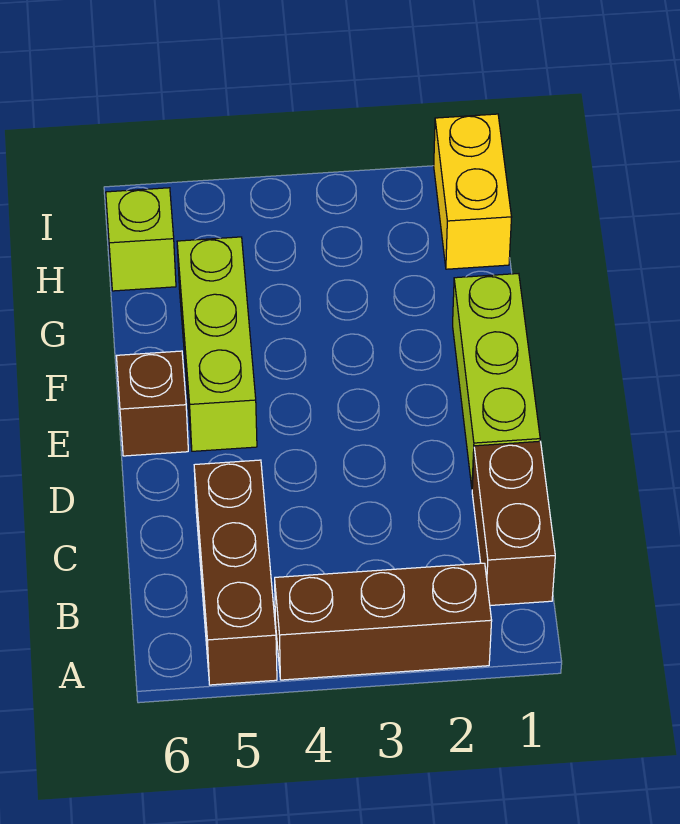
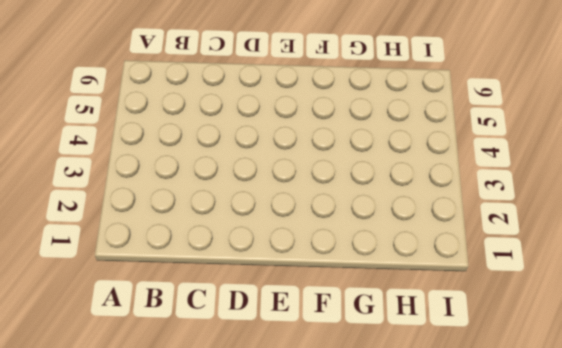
none -> brown brick A2:A4 level 1
none -> brown brick A5:C5 level 1

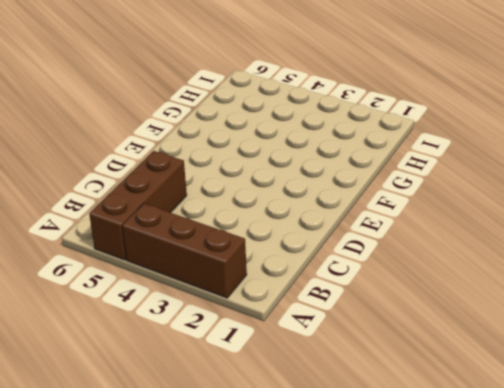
none -> brown brick B1:C1 level 1
none -> lime brick D1:F1 level 1

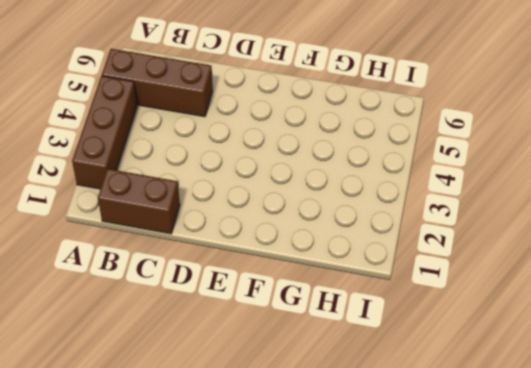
none -> lime brick D1:F1 level 1
none -> lime brick E5:G5 level 1

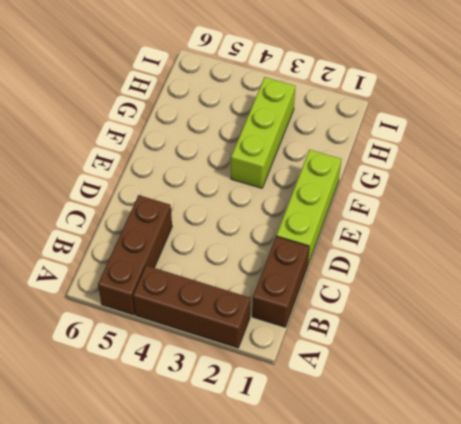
lime brick F3:H3 level 1 -> lime brick E5:G5 level 1
none -> brown brick E6 level 1
none -> yellow brick H1:I1 level 1

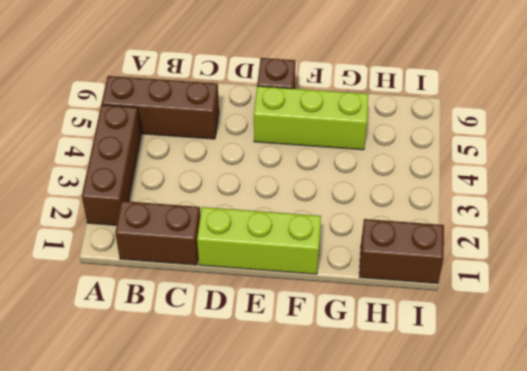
brown brick H1:I1 level 1 -> yellow brick H1:I1 level 1
none -> lime brick H6 level 1

